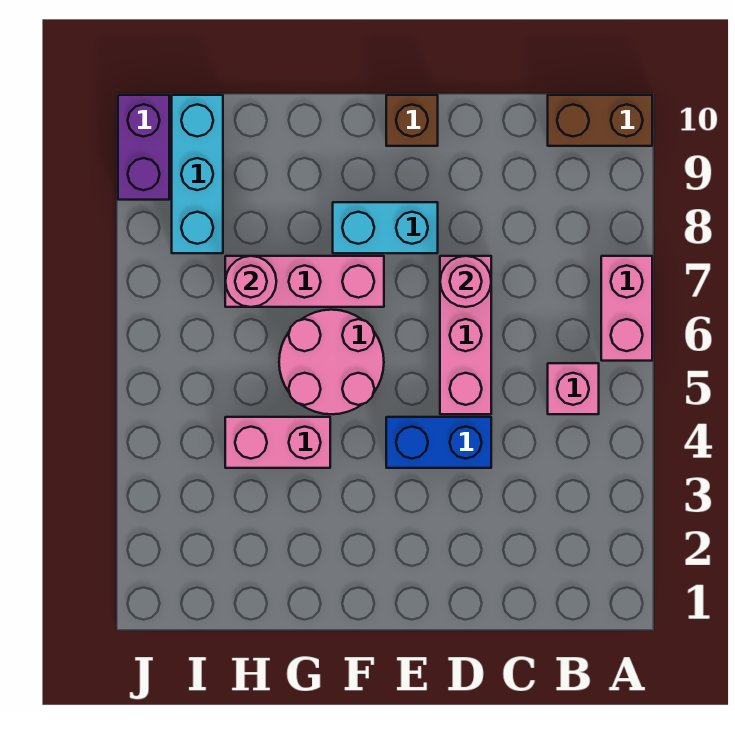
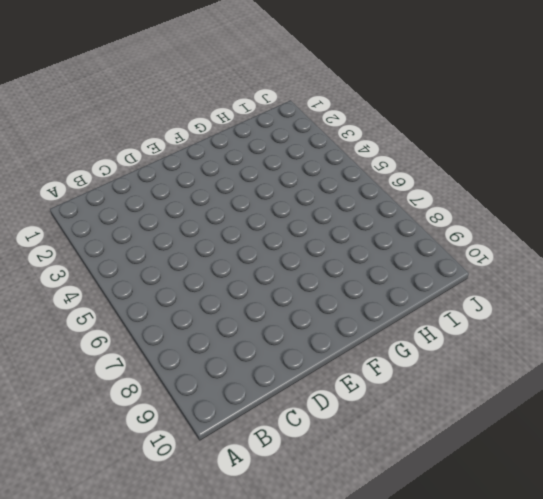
none -> pink brick A6:A7 level 1
none -> brown brick A10:B10 level 1
none -> pink brick B5 level 1

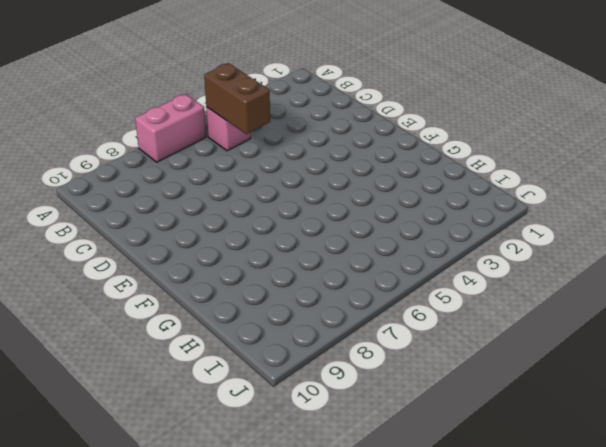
brown brick B5:C5 level 2 -> brown brick A10:B10 level 1
none -> blue brick D4:E4 level 1
none -> pink brick D5:D7 level 1
none -> cyan brick E8:F8 level 1

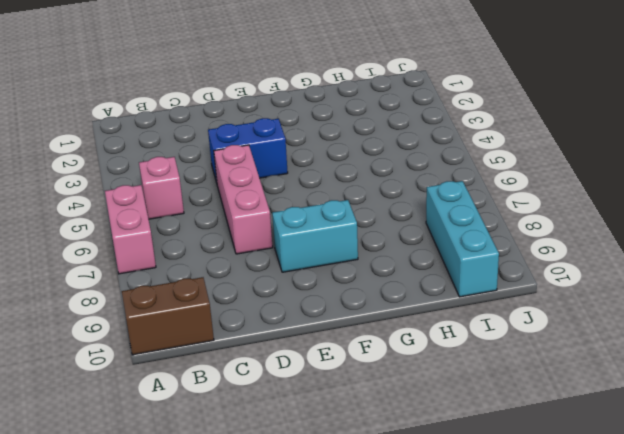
none -> brown brick E10 level 1
none -> pink round brick F5:G6 level 1
none -> pink brick F7:H7 level 1

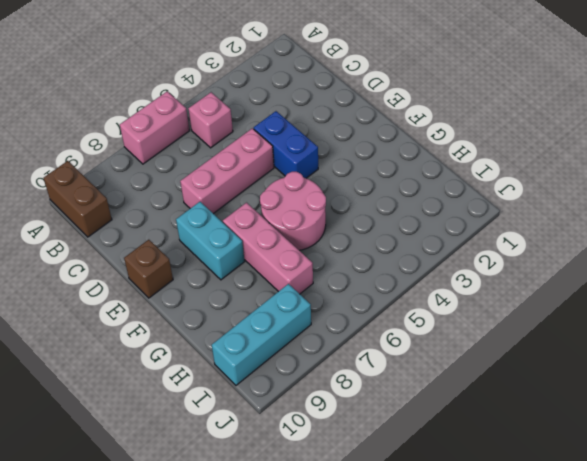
none -> pink brick G4:H4 level 1
none -> purple brick J9:J10 level 1
none -> pink round brick D7 level 2

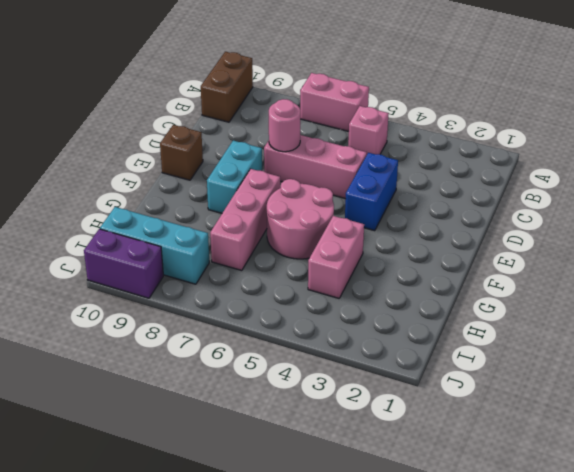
none -> pink round brick H7 level 2

